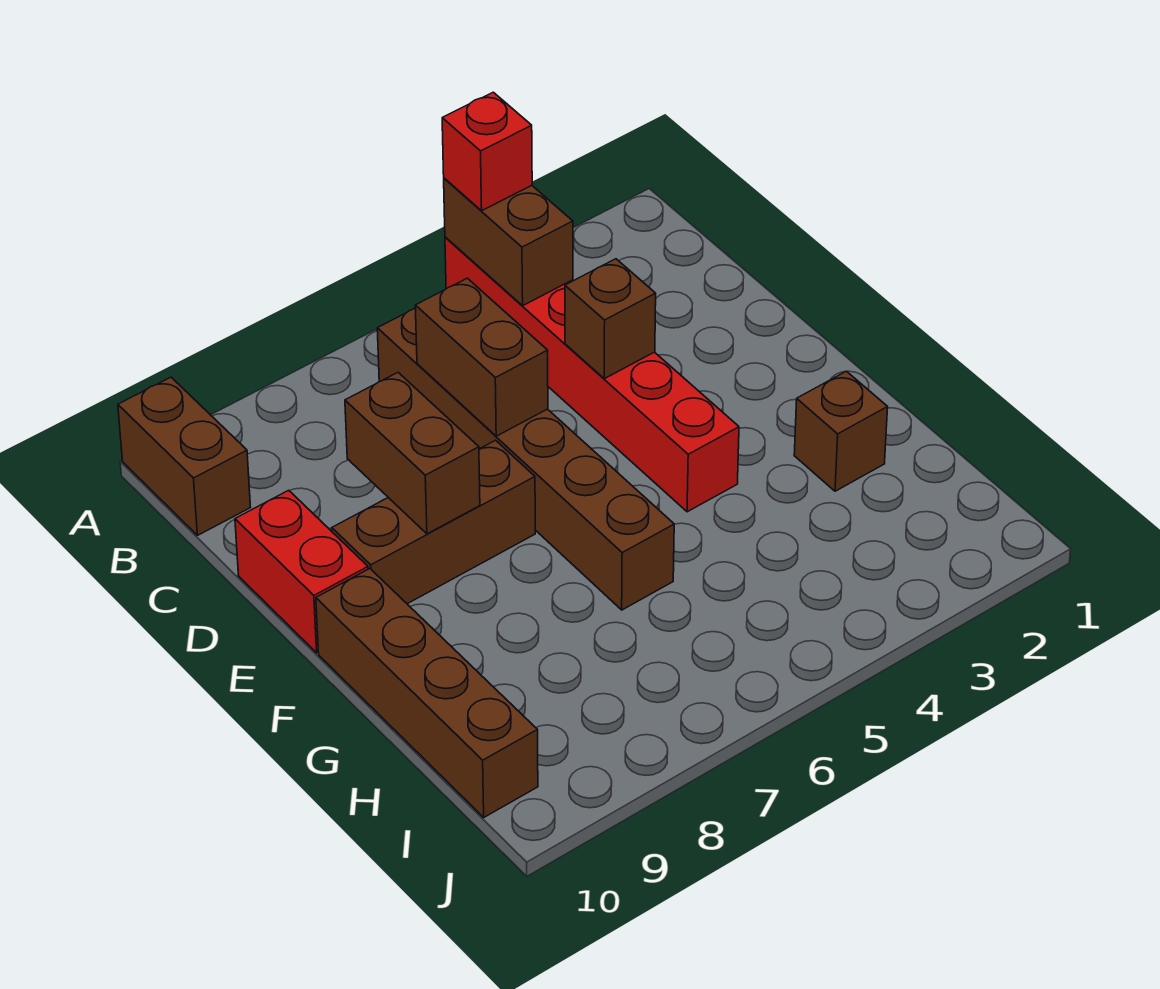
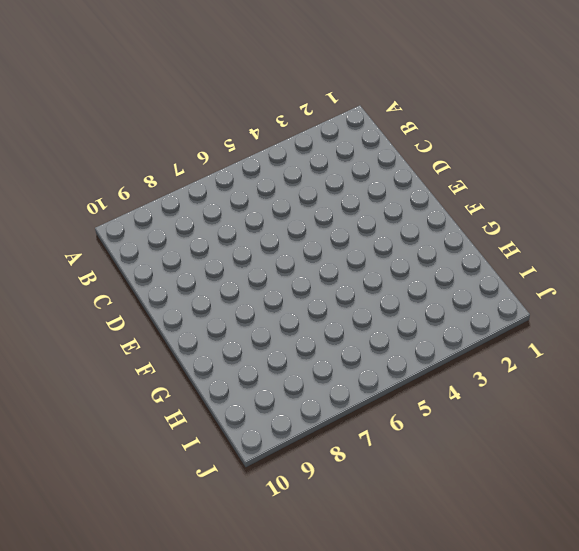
none -> red brick A4:F4 level 1
none -> brown brick A10:B10 level 1
none -> brown brick B6:G6 level 1

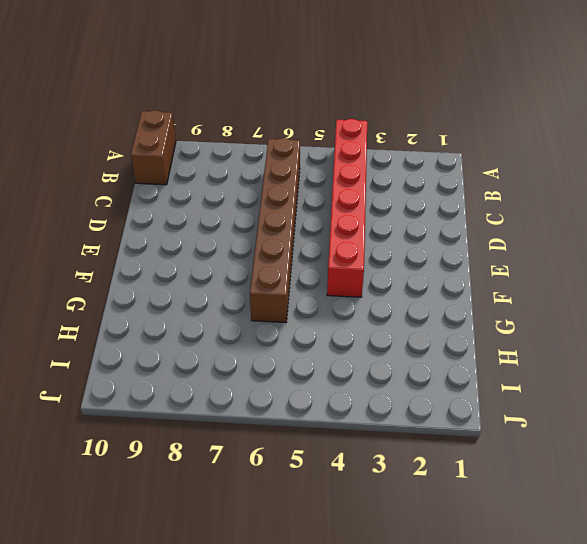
none -> red brick D10:E10 level 1
none -> brown brick E7:E9 level 1
none -> brown brick F10:I10 level 1

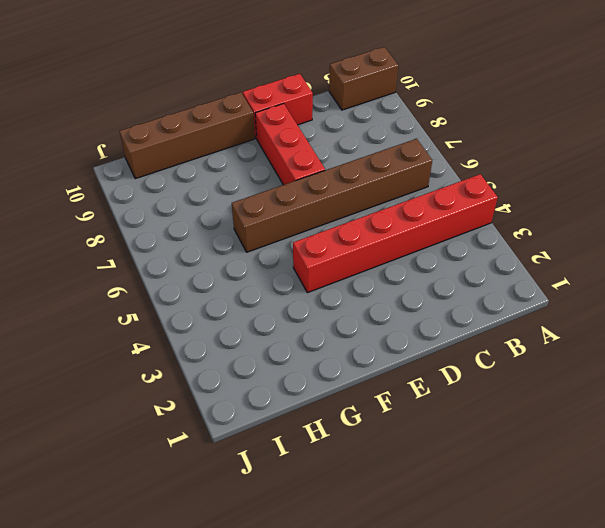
red brick E7:E9 level 1 -> brown brick E7:E9 level 1
none -> brown brick G2 level 1
none -> brown brick A4:B4 level 2
none -> brown brick C6:D6 level 2

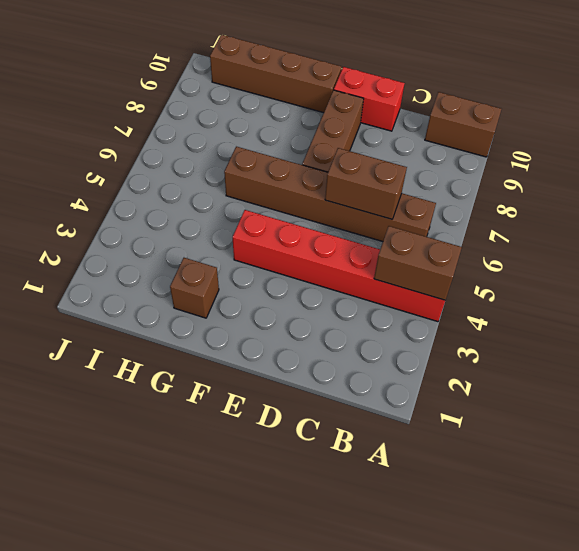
none -> brown brick D4 level 2
none -> brown brick D8:E8 level 2
none -> red brick A4 level 3

